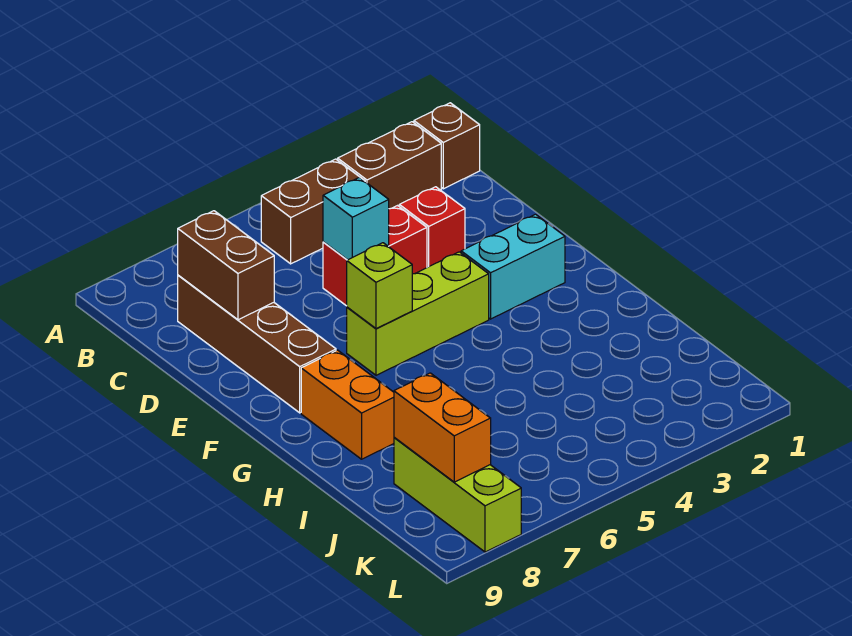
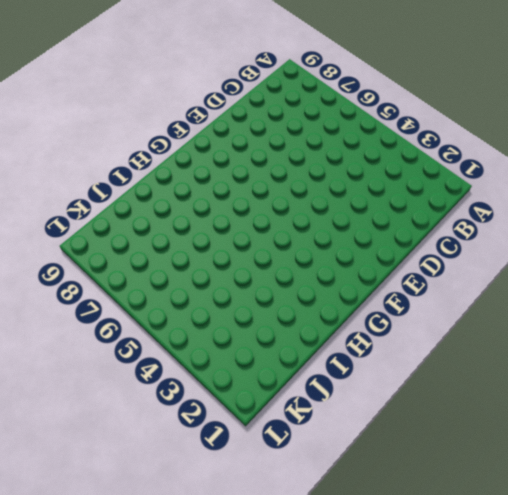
none -> brown brick B1 level 1
none -> brown brick B2:B3 level 1
none -> brown brick B4:B5 level 1

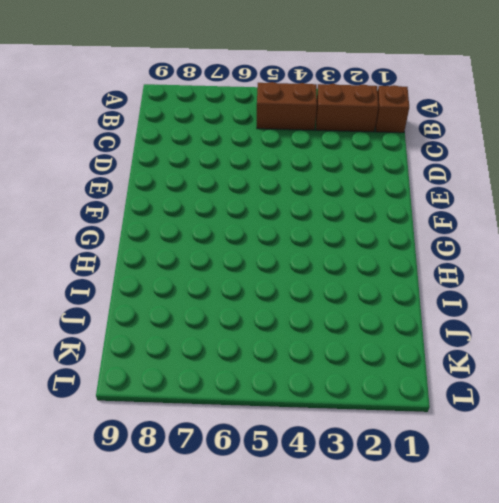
none -> brown brick C8:F8 level 1
none -> red brick D3 level 1
none -> red brick D4:D5 level 1

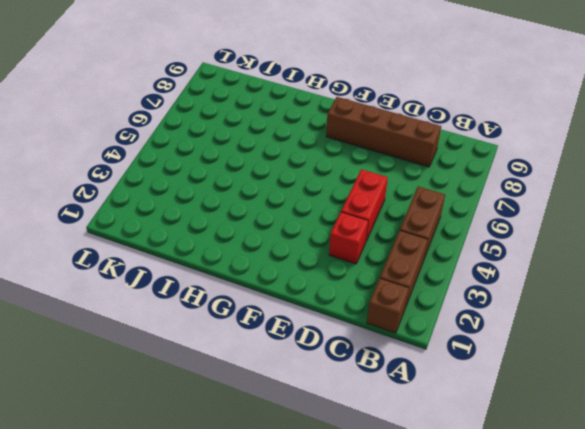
none -> cyan brick F2:F3 level 1
none -> lime brick F4:F6 level 1
none -> orange brick G8:H8 level 1

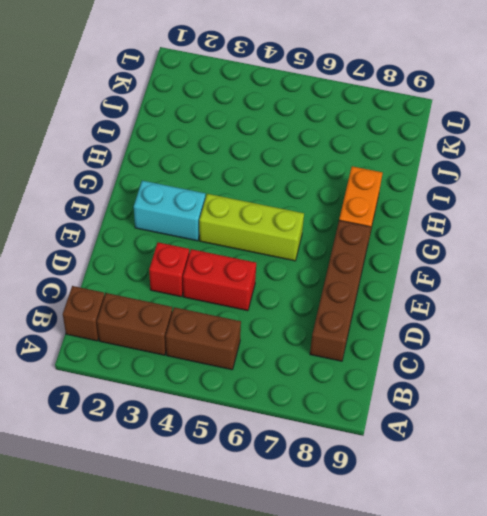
none -> lime brick J8:L8 level 1
none -> brown brick C8:D8 level 2
none -> cyan brick D5 level 2

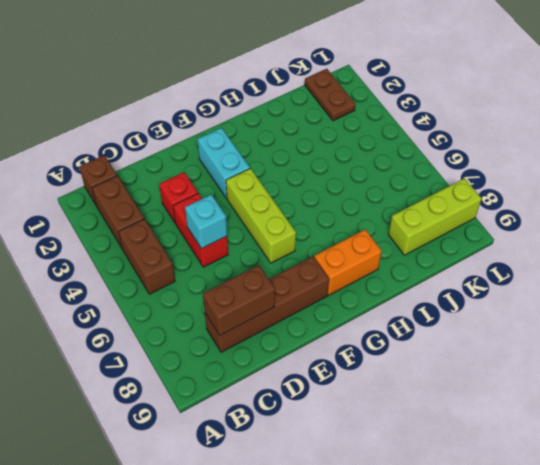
brown plate K1:K2 level 1 -> none
none -> lime brick F6 level 2
none -> orange brick J8:K8 level 2

